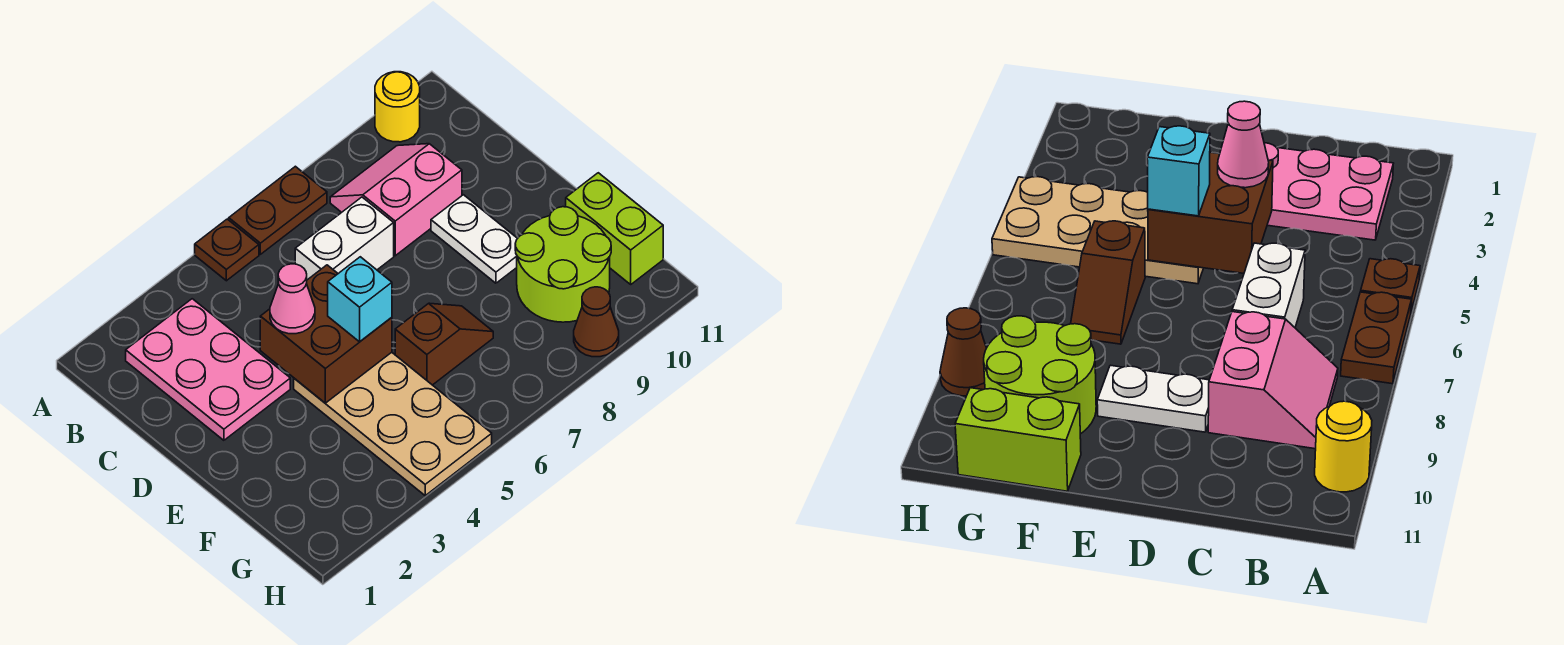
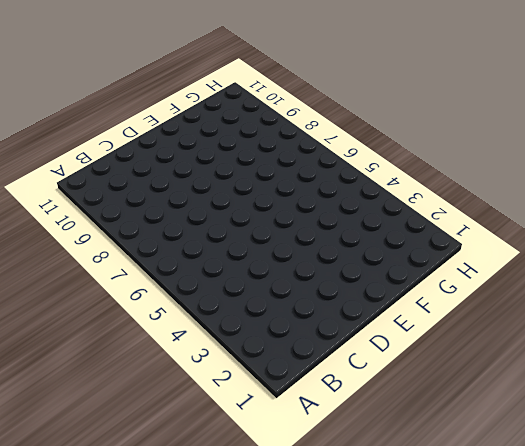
none -> brown plate A5 level 1
none -> brown plate A6:A7 level 1
none -> yellow round brick A10 level 1

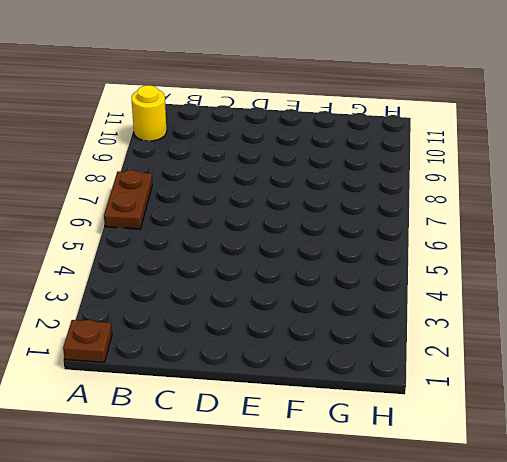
brown plate A1 level 1 -> brown plate A5 level 1
none -> pink plate B2:D3 level 1
none -> pink slope B8:C9 level 1 top C
none -> white brick C6:C7 level 1

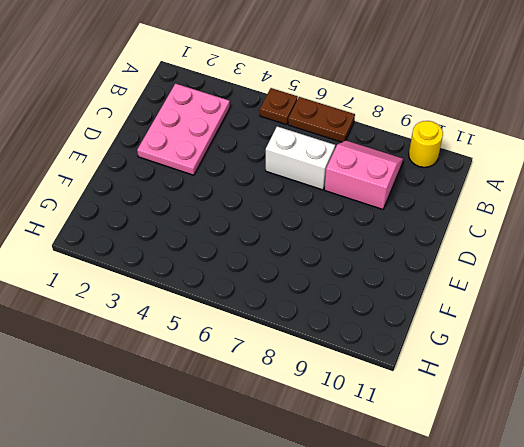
none -> white plate D9:E9 level 1
none -> tan plate E4:H5 level 1
none -> brown slope F6:F7 level 1 top 6

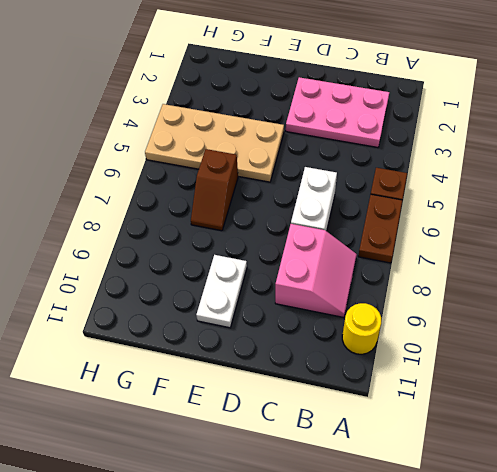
white plate E9:E10 level 1 -> white plate D9:E9 level 1
none -> lime round brick F9:G10 level 1
none -> lime brick F11:G11 level 1
none -> brown cone H9 level 1

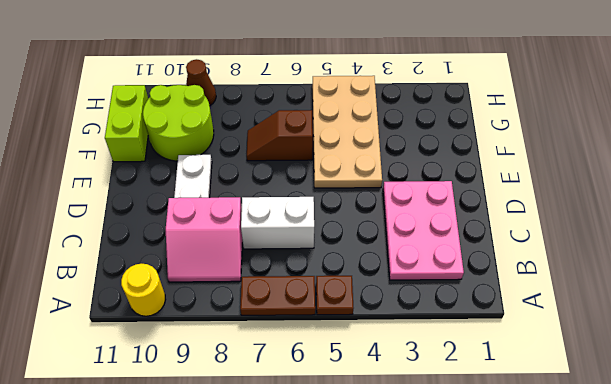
none -> brown brick D4:E5 level 2
none -> pink cone D4 level 3
none -> cyan brick E5 level 3

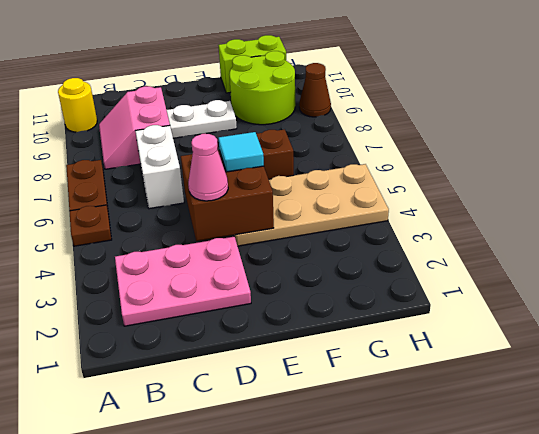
cyan tile E5 level 3 -> cyan brick E5 level 3

